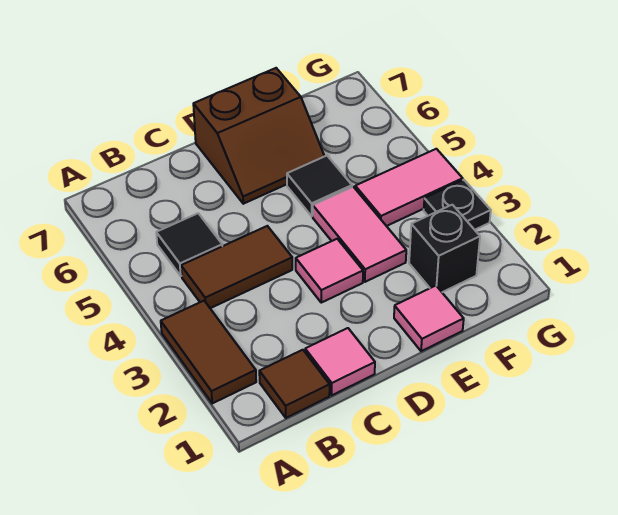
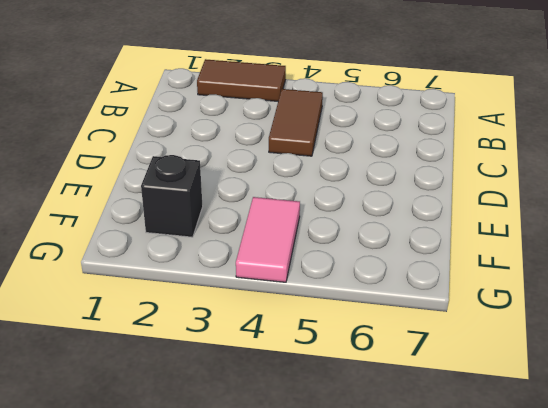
none -> brown tile B1 level 1
none -> black tile B5 level 1
none -> pink tile C1 level 1

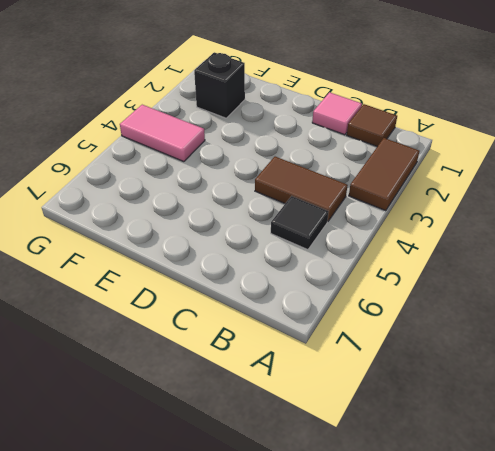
none -> pink tile D3 level 1
none -> brown slope D6:E7 level 1 top 7
none -> pink tile E1 level 1

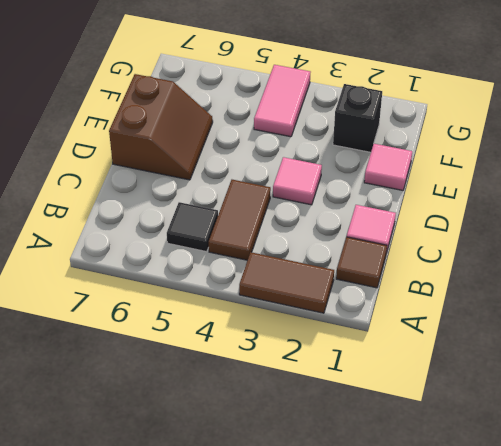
none -> pink tile E3:E4 level 1
none -> black tile E5 level 1
none -> black plate G3 level 1

